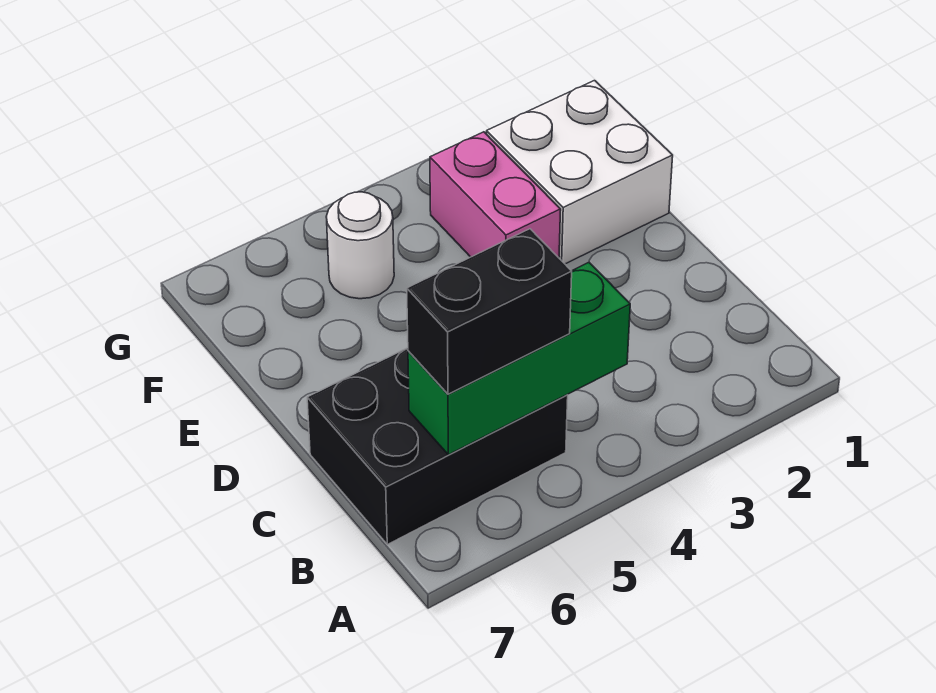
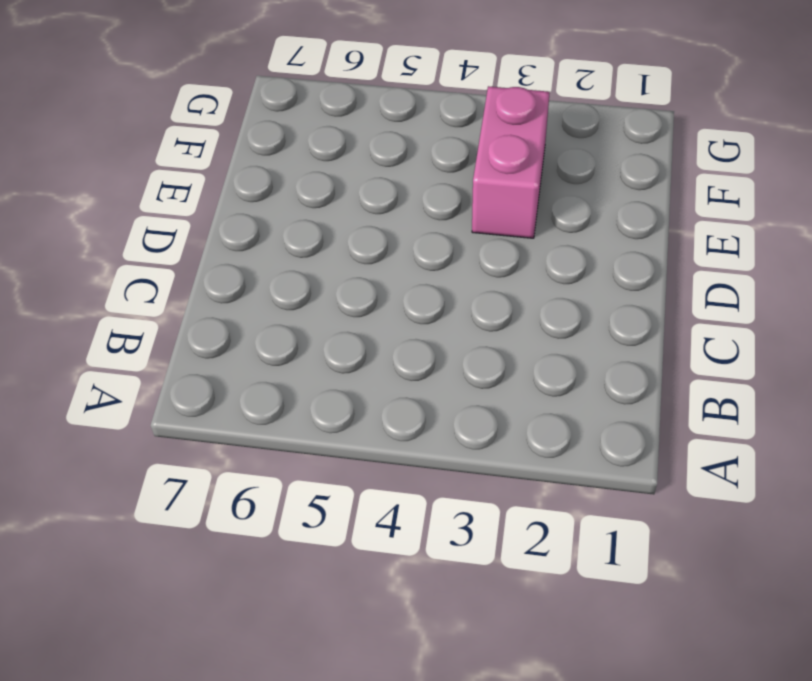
none -> black brick B5:C7 level 1
none -> white brick E1:F2 level 1

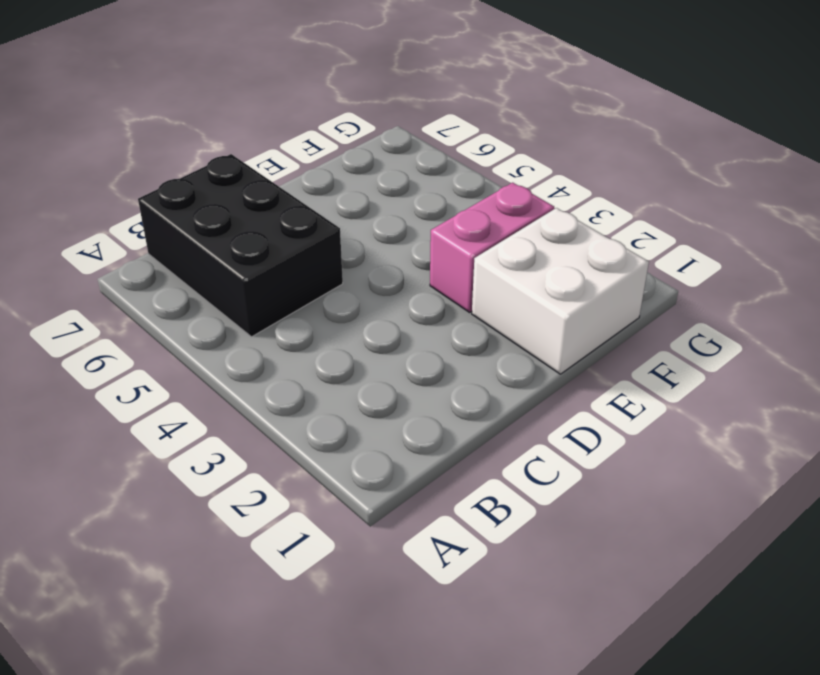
none -> white round brick F5 level 1
none -> green brick B4:B6 level 2

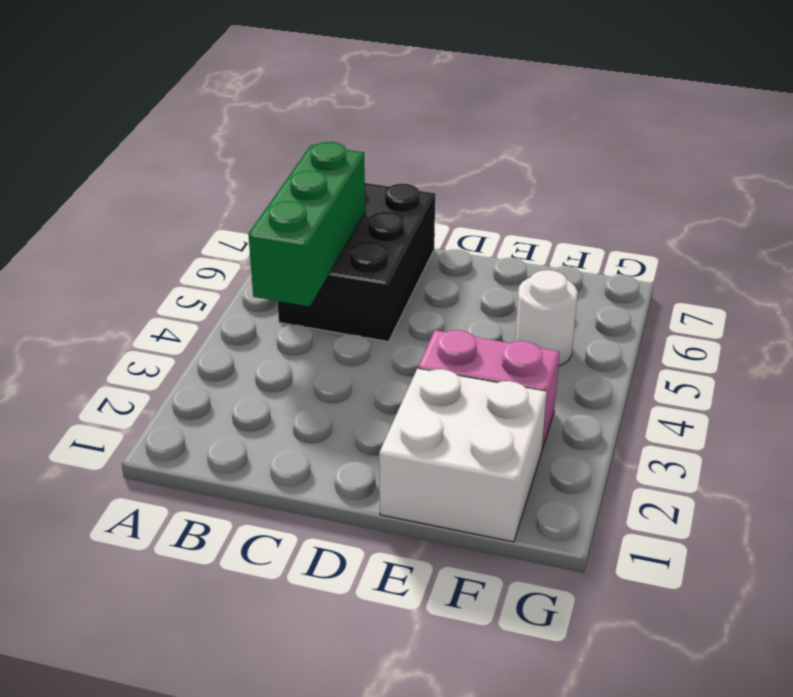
none -> black brick B5:B6 level 3

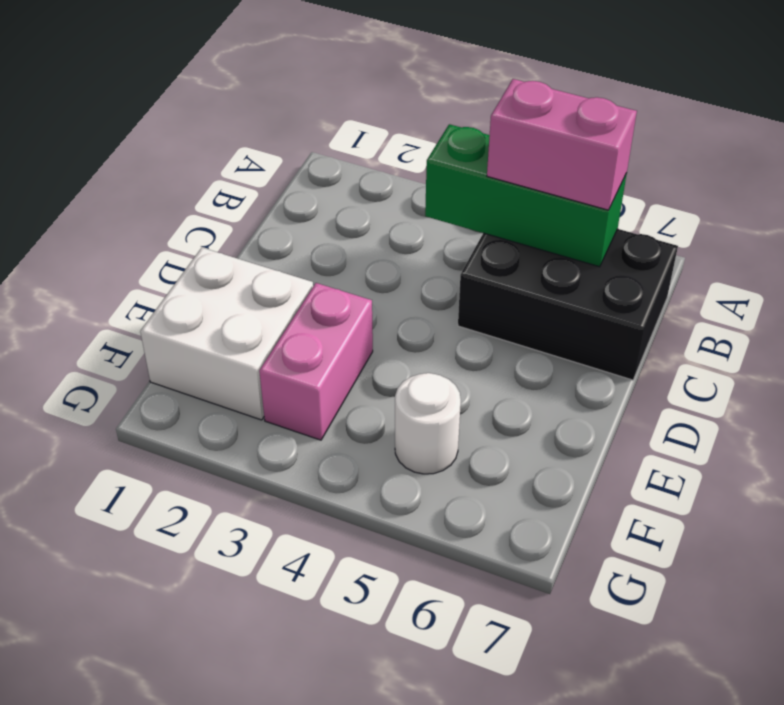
pink brick B5:B6 level 3 -> black brick B5:B6 level 3

